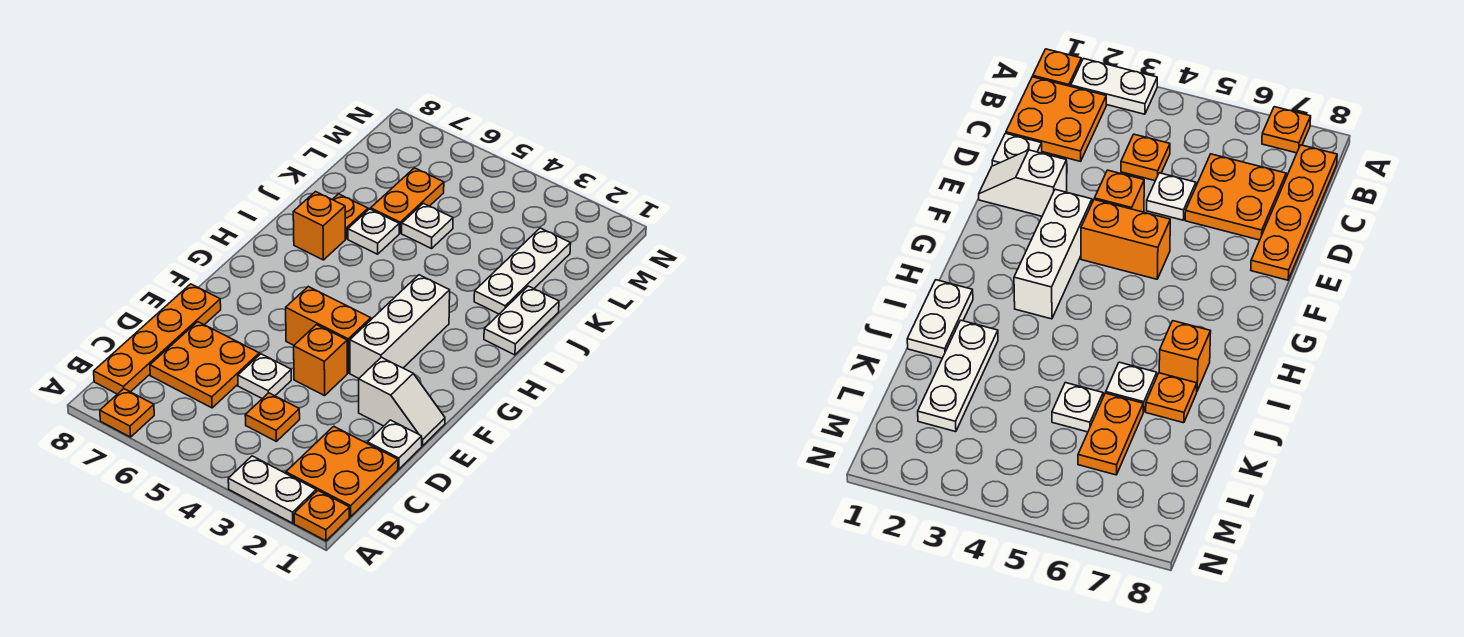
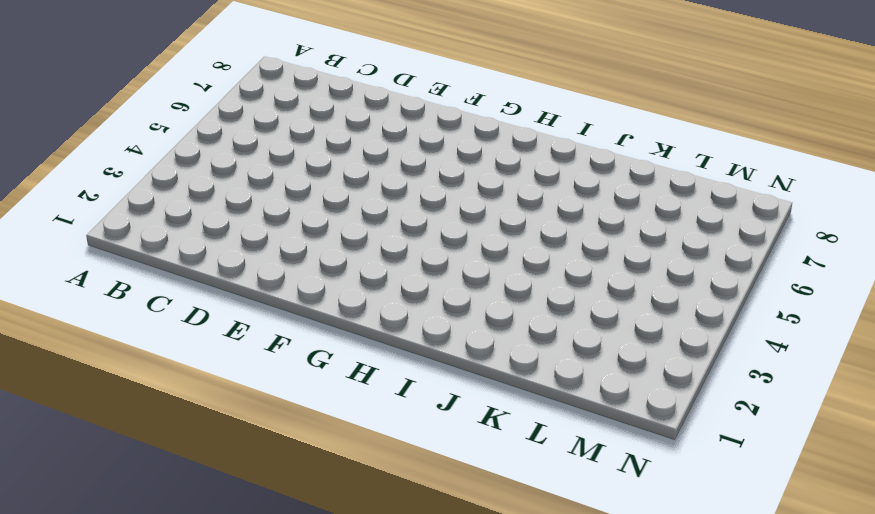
none -> orange plate A1 level 1
none -> white plate A2:A3 level 1
none -> orange plate A7 level 1

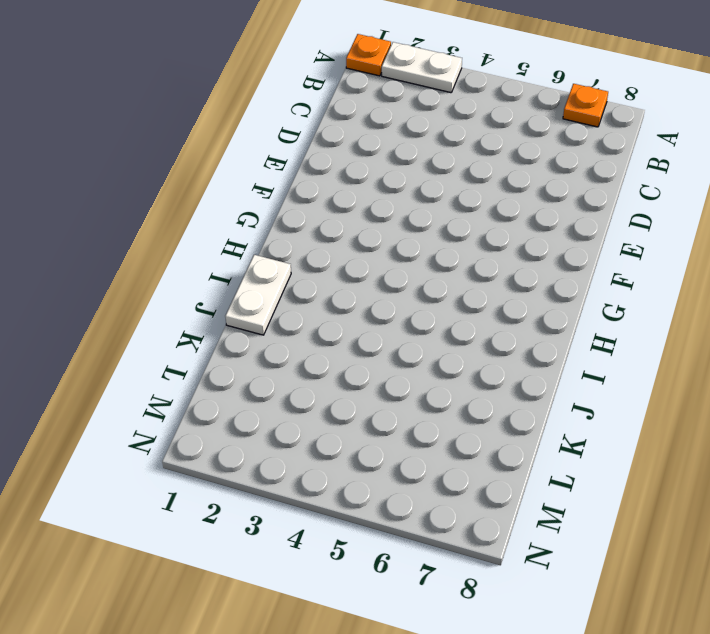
none -> orange plate B1:C2 level 1
none -> orange plate B8:E8 level 1
none -> orange plate C4 level 1

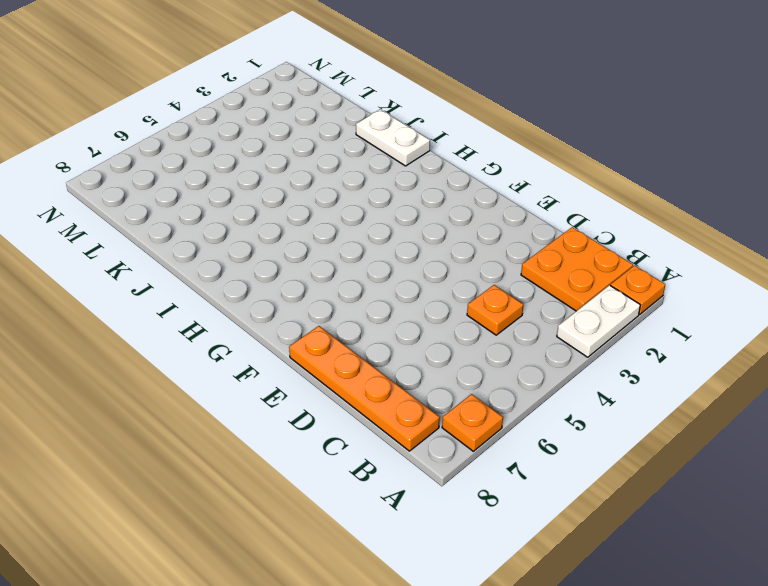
none -> orange plate C6:D7 level 1
none -> white plate D1 level 1
none -> white plate D5 level 1

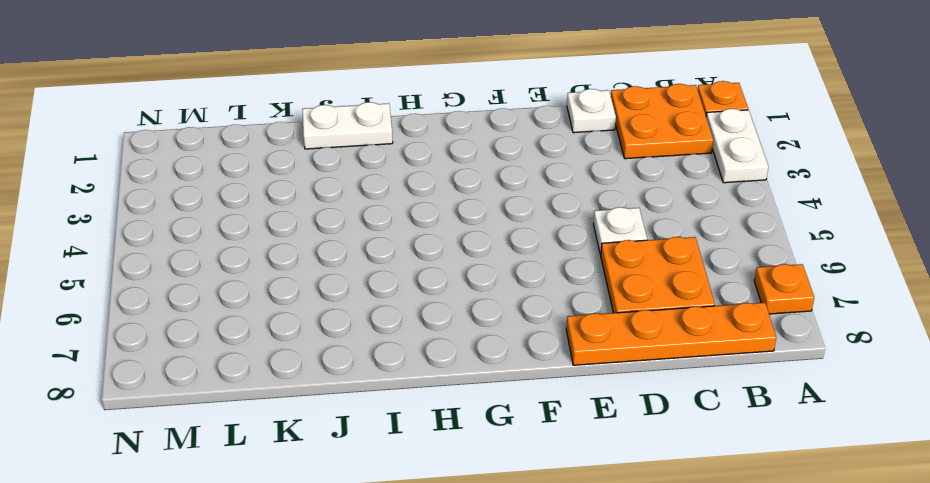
none -> orange plate C4 level 1
none -> white slope E1:E2 level 1 top 2
none -> orange brick E4 level 1

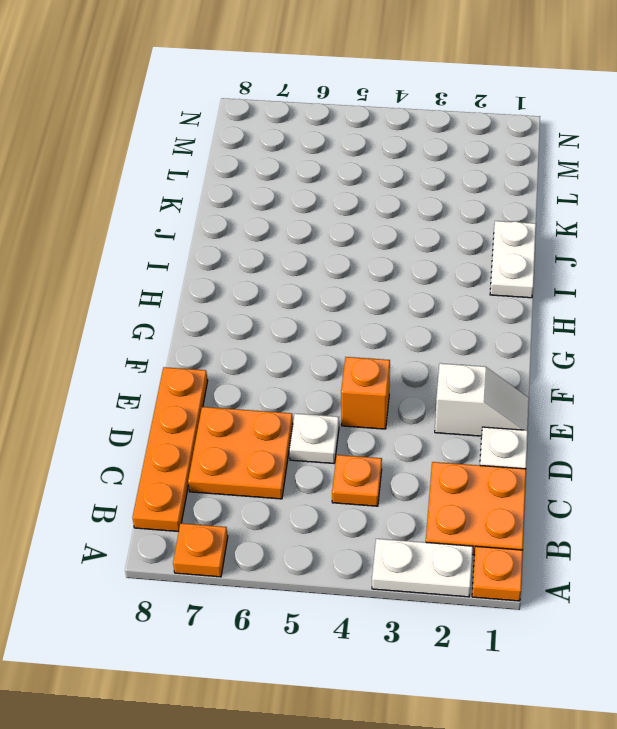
none -> white brick F3:H3 level 1
none -> orange brick F4:F5 level 1
none -> orange brick I7 level 1

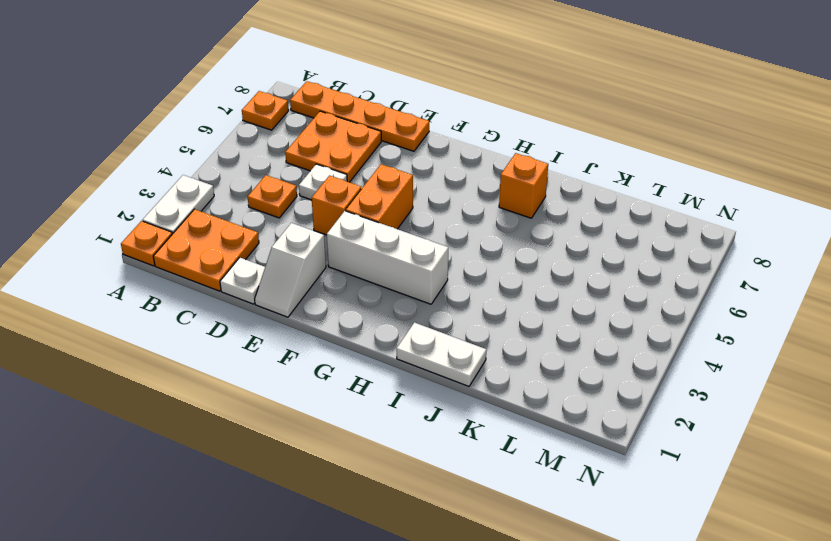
none -> white plate J2:L2 level 1
none -> white plate J6 level 1
none -> orange plate J7 level 1

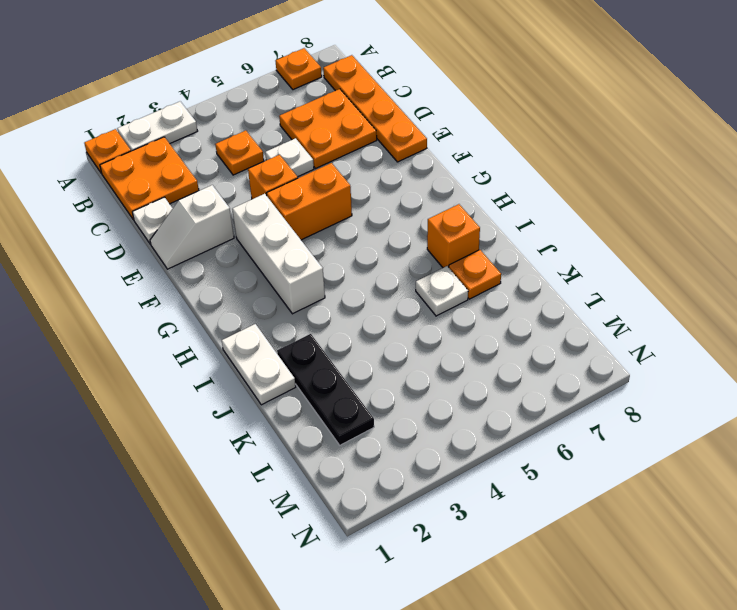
black plate J2:L2 level 1 -> white plate J2:L2 level 1
none -> white plate K5 level 1
none -> orange plate K6:L6 level 1

